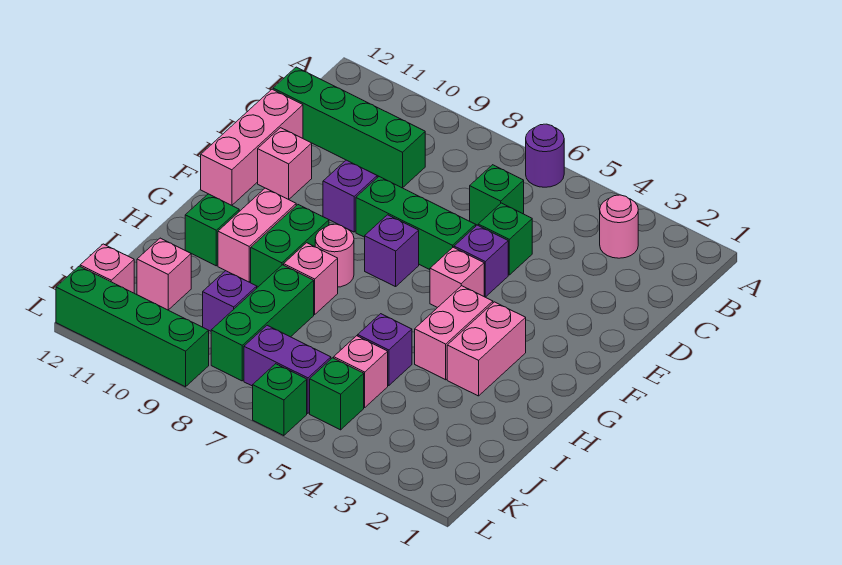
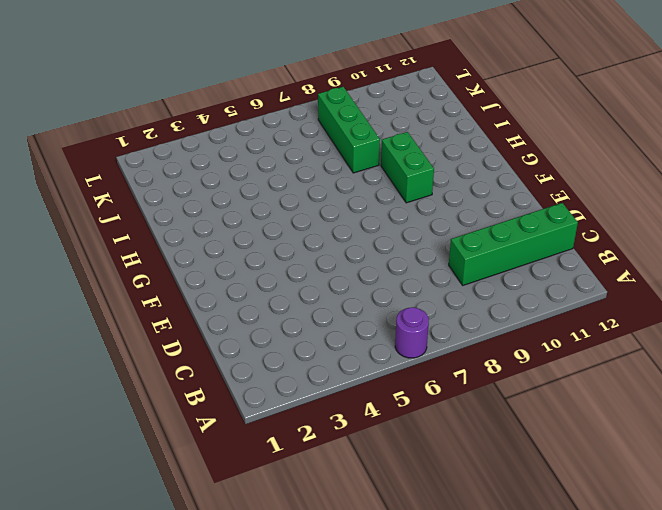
none -> pink round brick B3 level 1
none -> green brick C6 level 1
none -> green brick D5 level 1

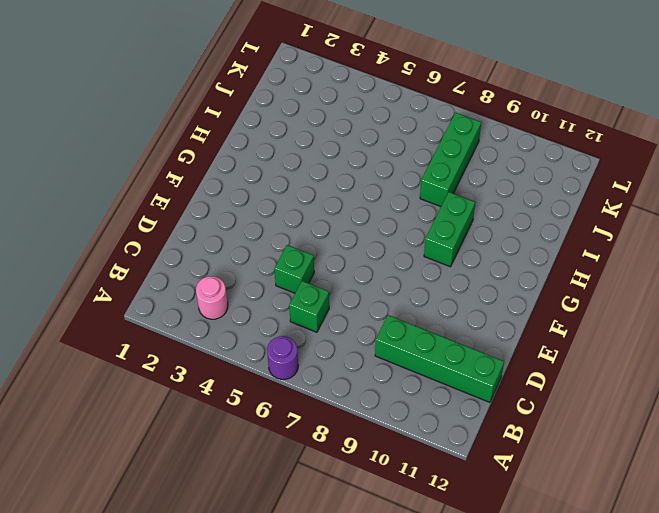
none -> pink brick D12:F12 level 1
none -> purple brick E5 level 1
none -> green brick E6:E8 level 1

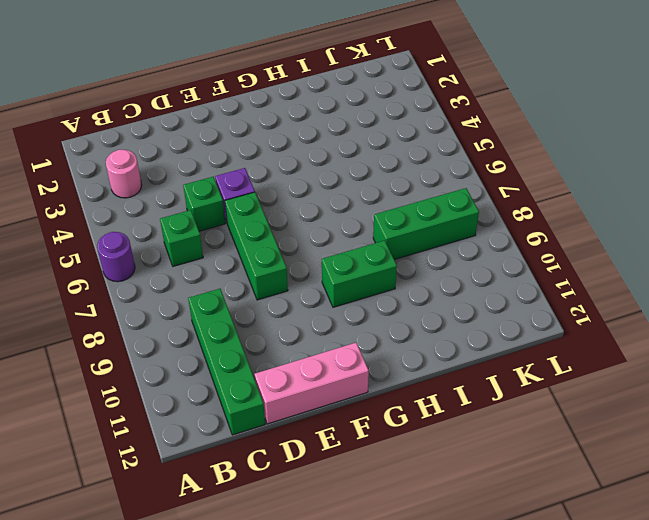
none -> purple brick E9 level 1
none -> pink brick E11 level 1
none -> pink brick F5 level 1

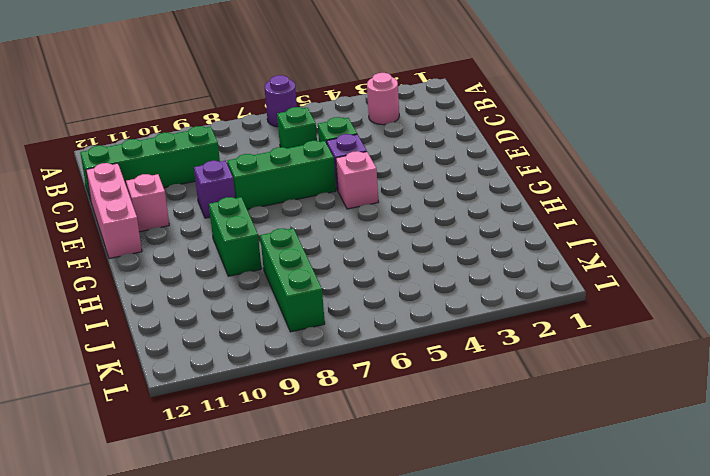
none -> purple brick F7 level 1
none -> pink brick G3:H3 level 1
none -> pink brick G4:H4 level 1

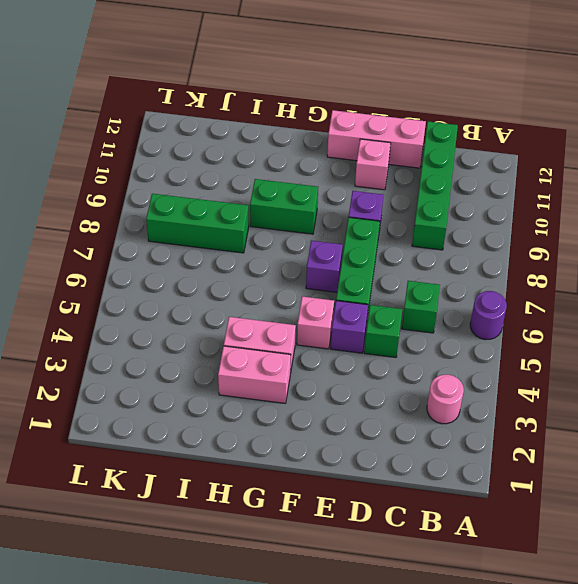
none -> pink round brick G8 level 1
none -> pink brick G10:H10 level 1
none -> pink brick H8 level 1

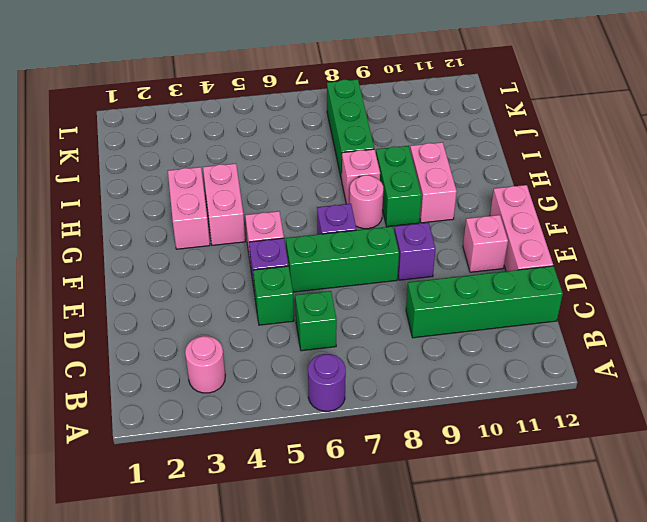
none -> green brick H11 level 1
none -> purple brick I5 level 1
none -> pink brick J5 level 1

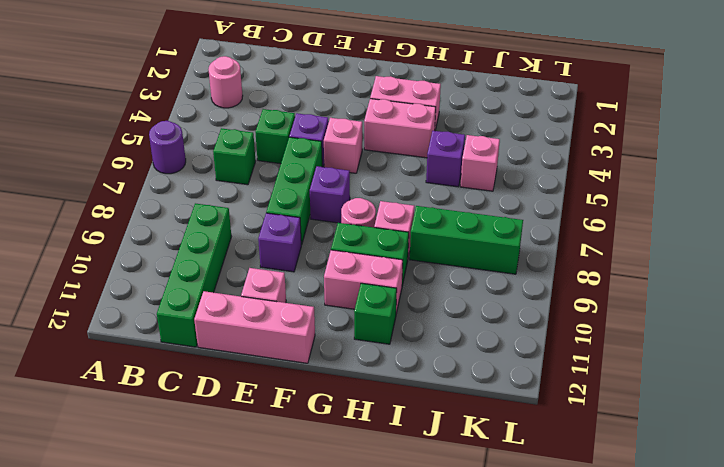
none -> purple brick J9 level 1
none -> pink brick J11 level 1
none -> green brick K5 level 1

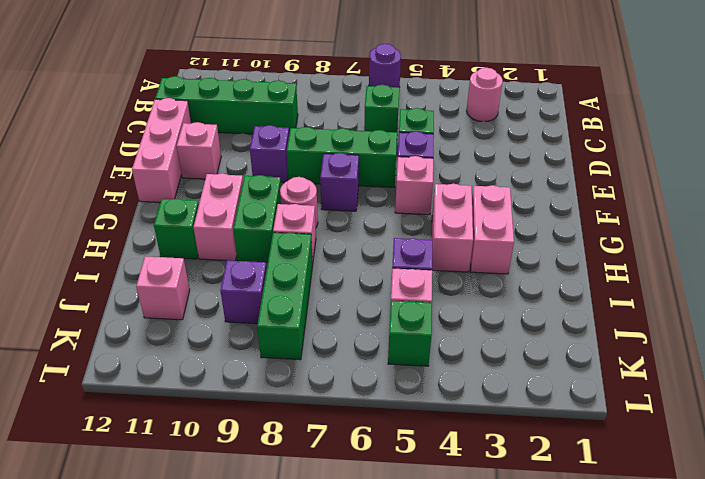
none -> purple brick K6:K7 level 1
none -> pink brick K12 level 1
none -> green brick L6 level 1

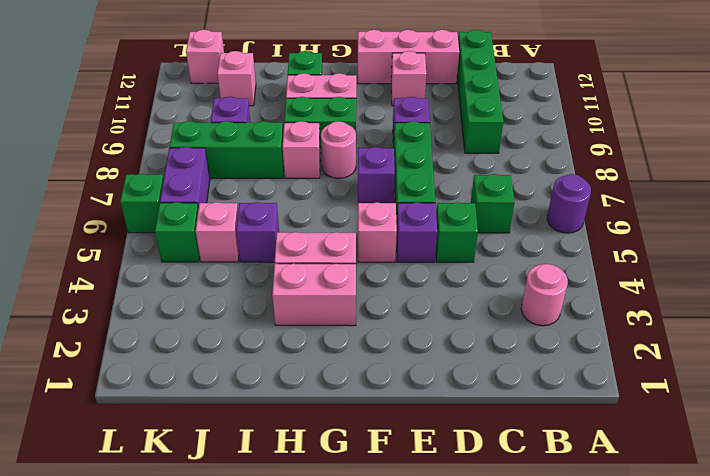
none -> green brick L9:L12 level 1

